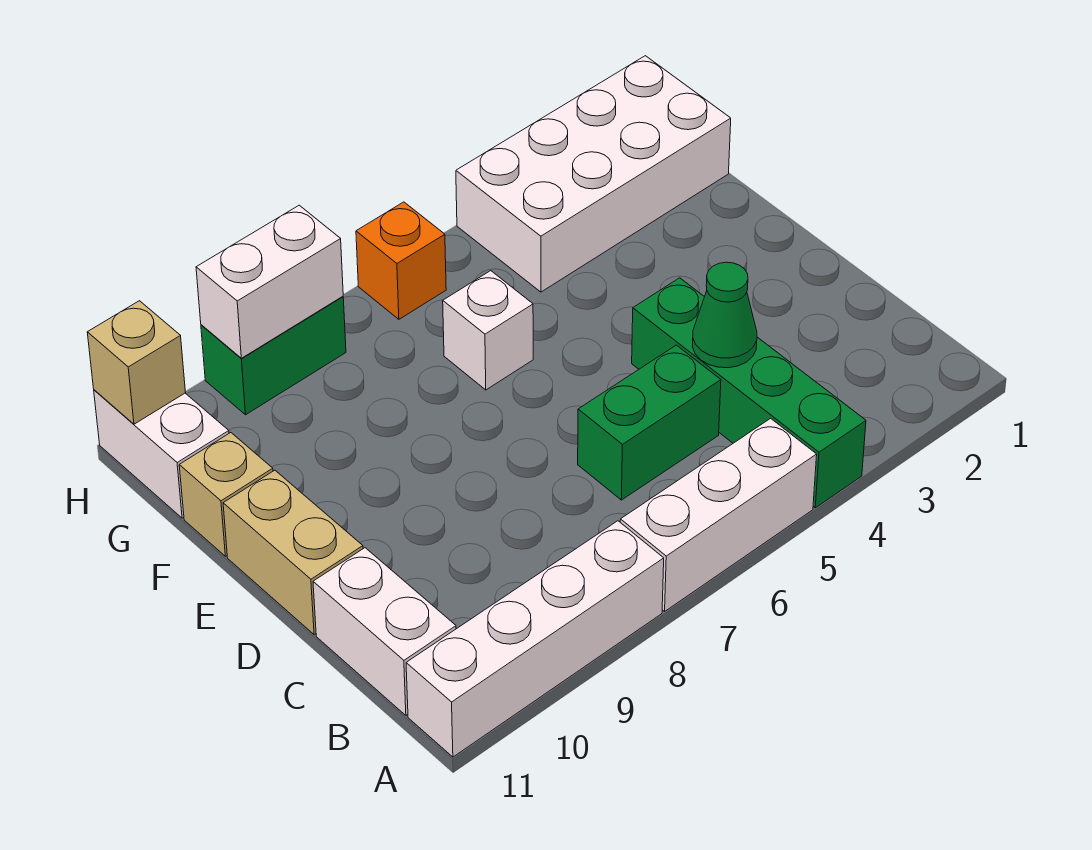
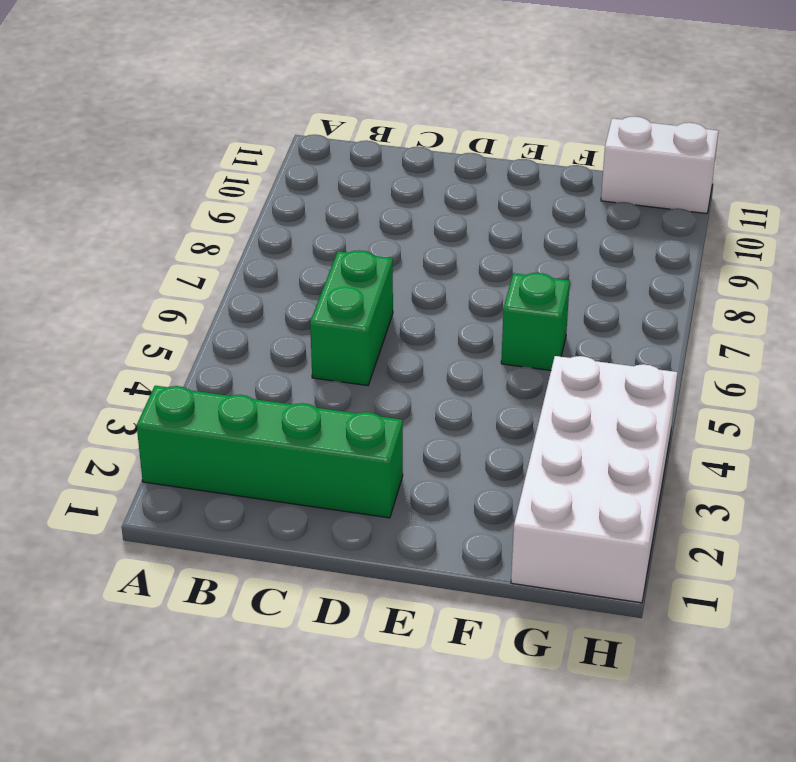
green brick A2:D2 level 1 -> green brick A4:D4 level 1
green brick F6 level 1 -> white brick F6 level 1
none -> white brick A5:A7 level 1
none -> white brick A8:A11 level 1
none -> white brick B11:C11 level 1

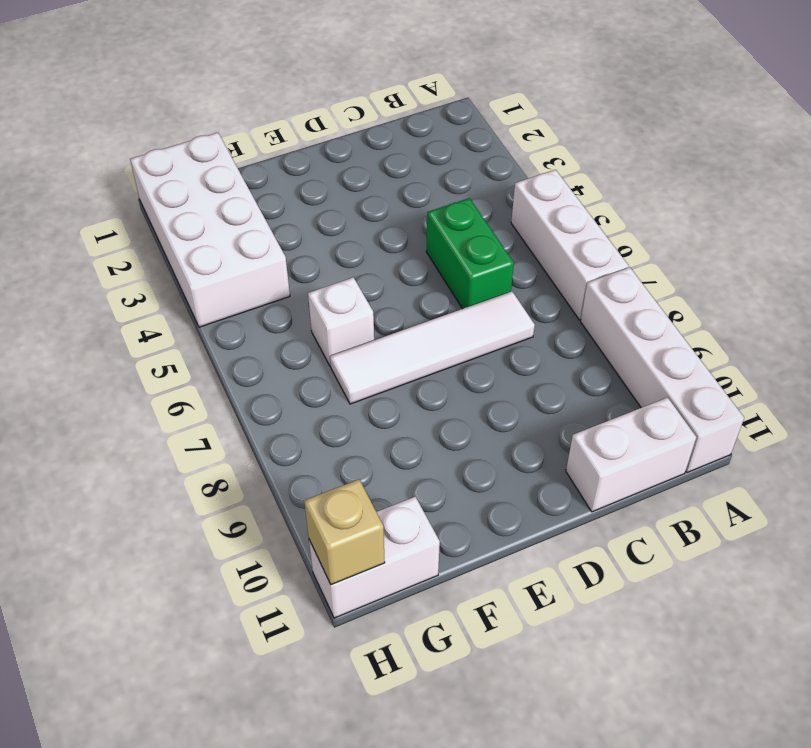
white tile C7:F7 level 1 -> none
none -> green brick A4:D4 level 1
none -> tan brick D11:E11 level 1
none -> tan brick F11 level 1

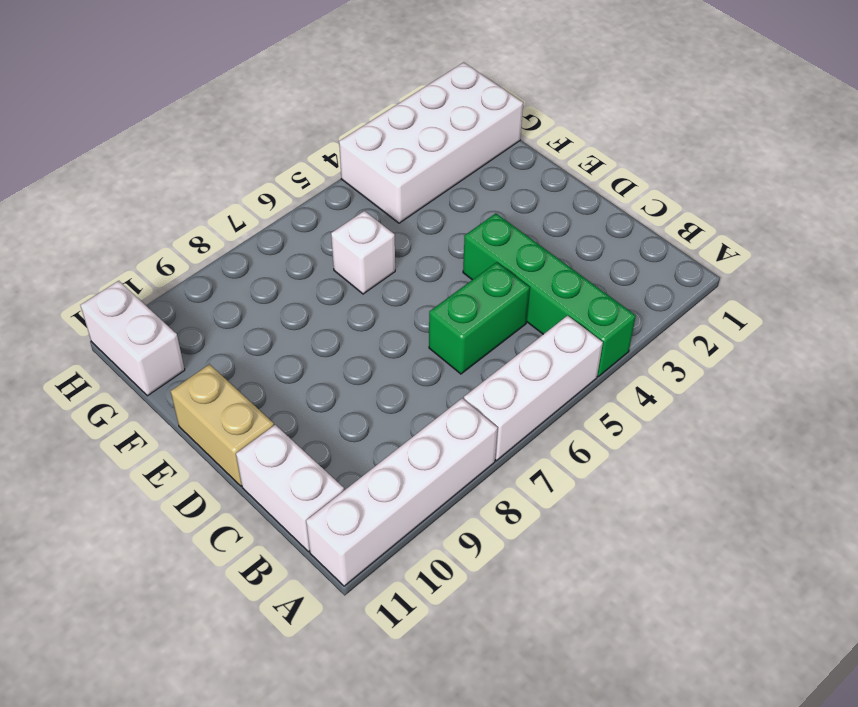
none -> tan brick F11 level 1
none -> orange brick H6 level 1
none -> green brick H8:H9 level 1

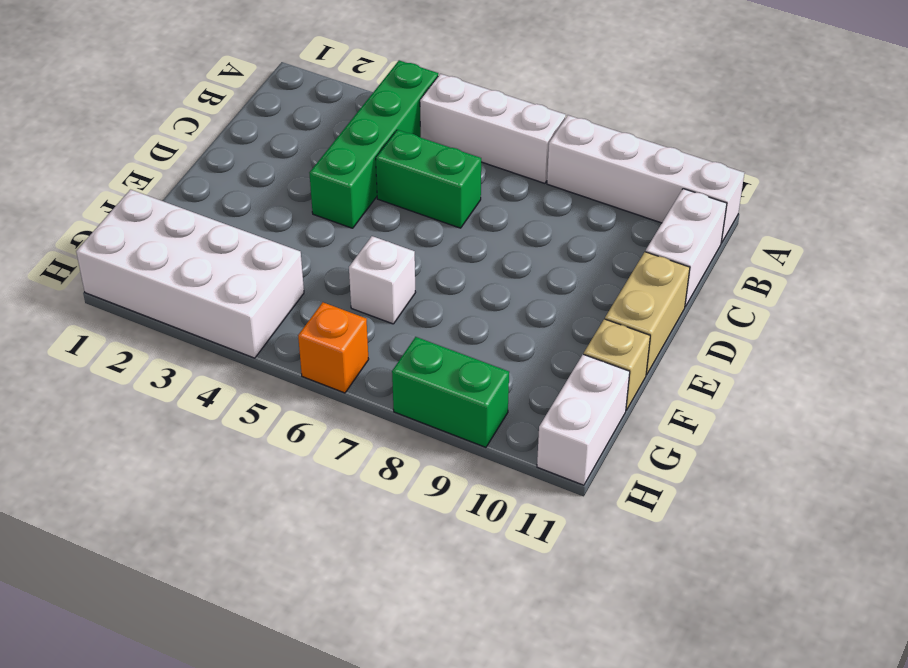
none -> green cone C4 level 2
none -> white brick H8:H9 level 2
none -> tan brick H11 level 2

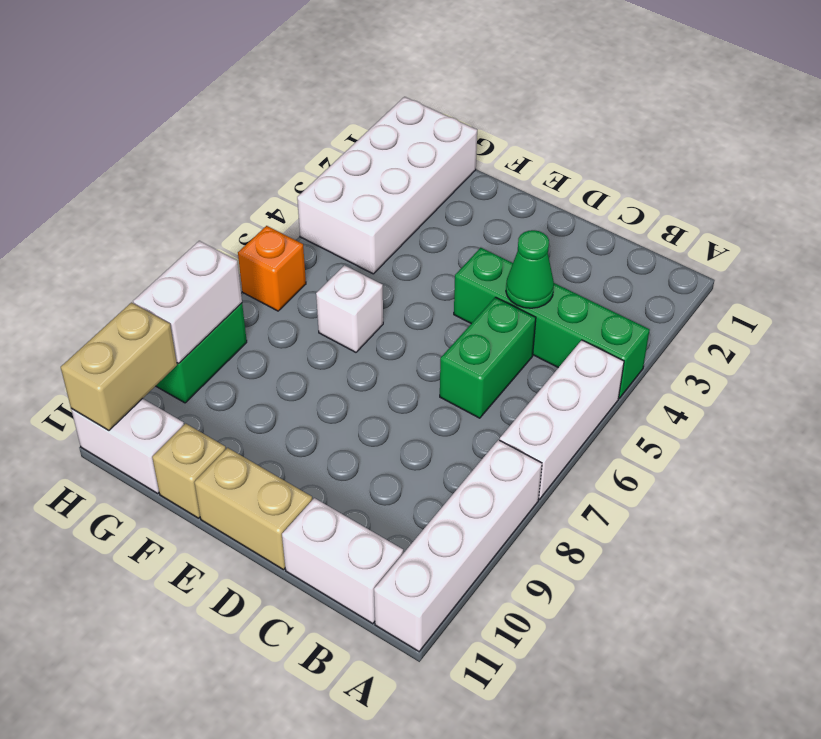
tan brick H10:H11 level 2 -> tan brick H11 level 2

